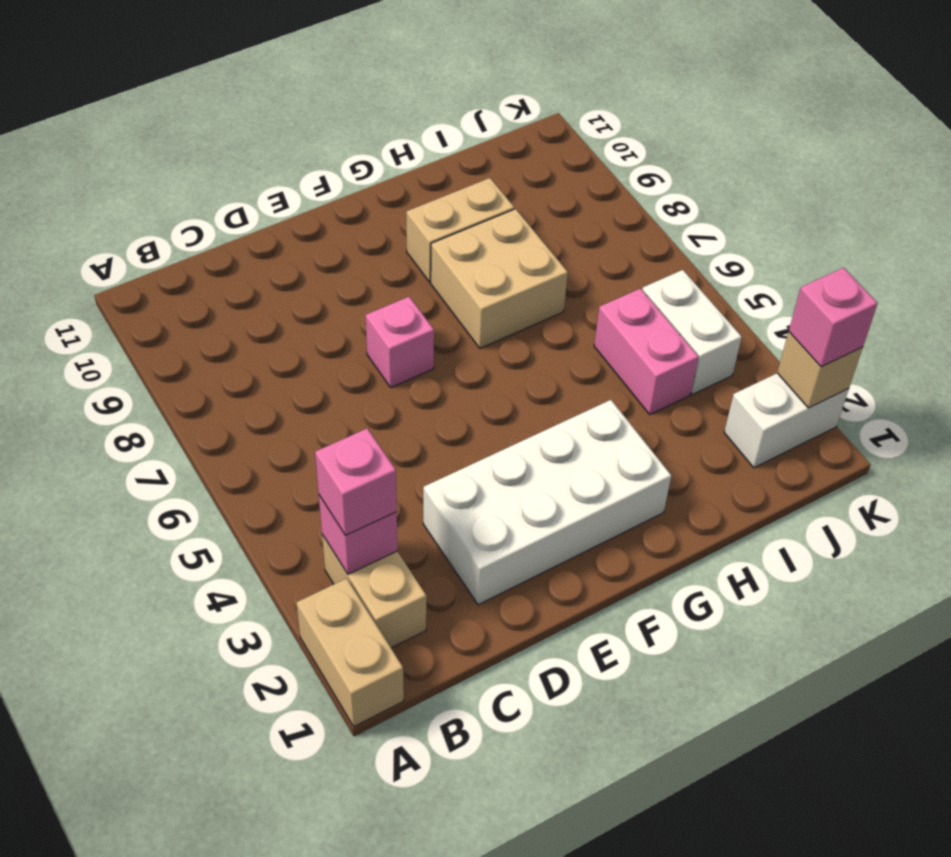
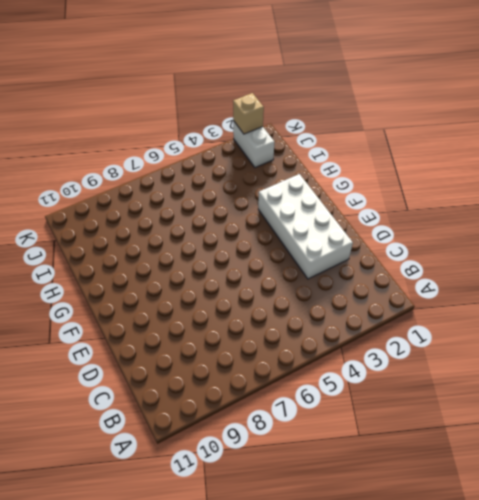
none -> tan brick A1:A2 level 1
none -> tan brick B2:B3 level 1
none -> pink brick E7 level 1

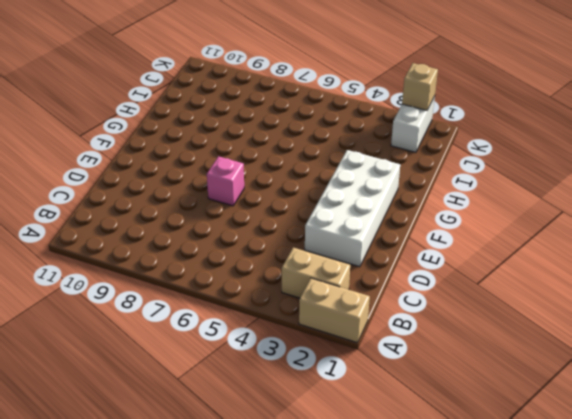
none -> tan brick G7:H8 level 1
none -> tan brick G9:H9 level 1
none -> pink brick I4:I5 level 1

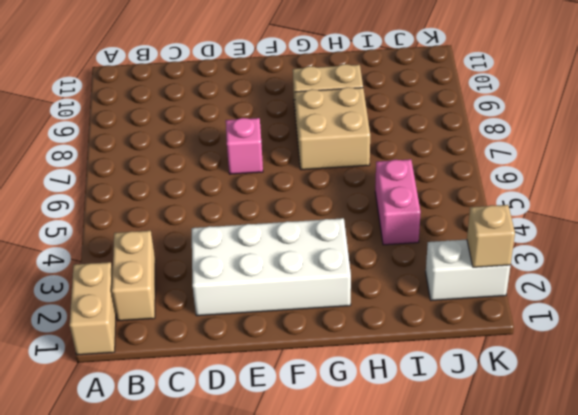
none -> white brick J4:J5 level 1
none -> pink brick B3 level 2
none -> pink brick B3 level 3

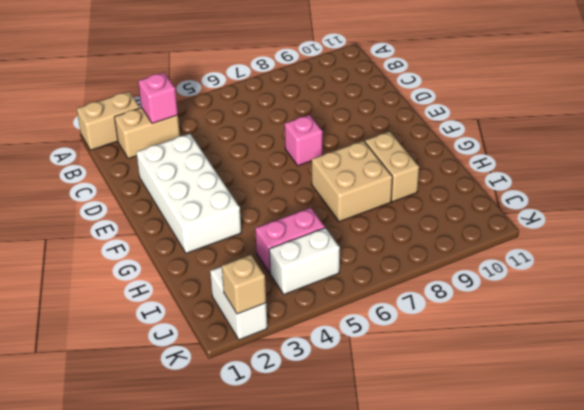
none -> pink brick B3 level 3
none -> pink brick K2 level 3

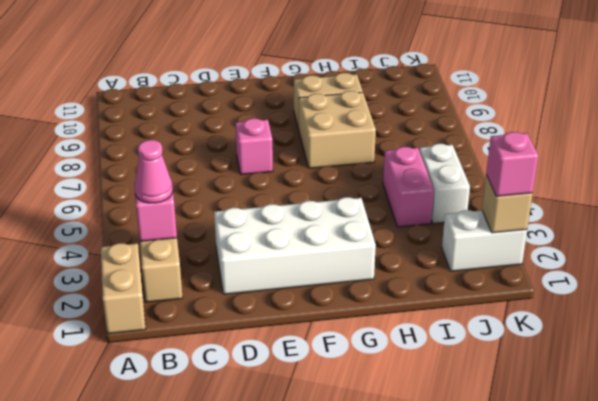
pink cone B3 level 3 -> pink brick B3 level 3

